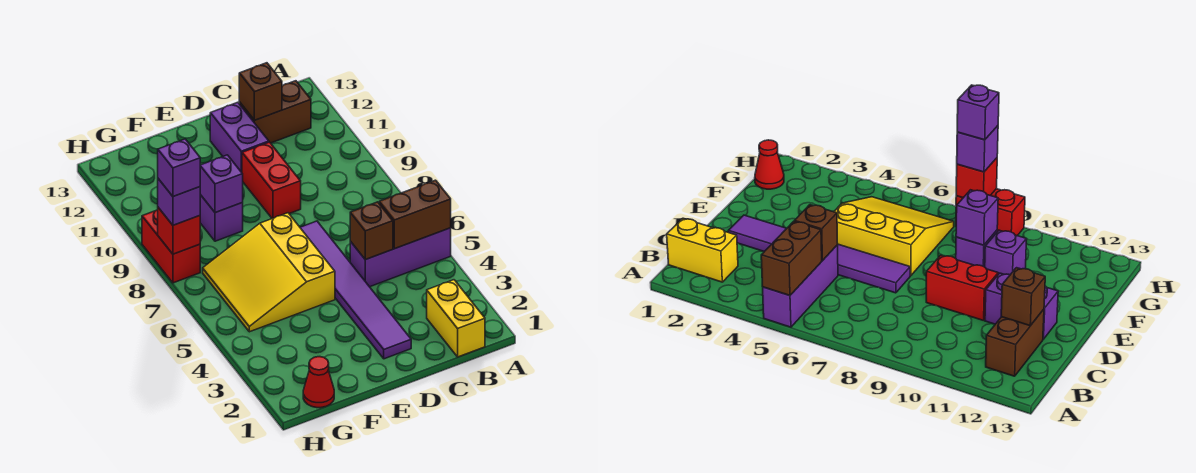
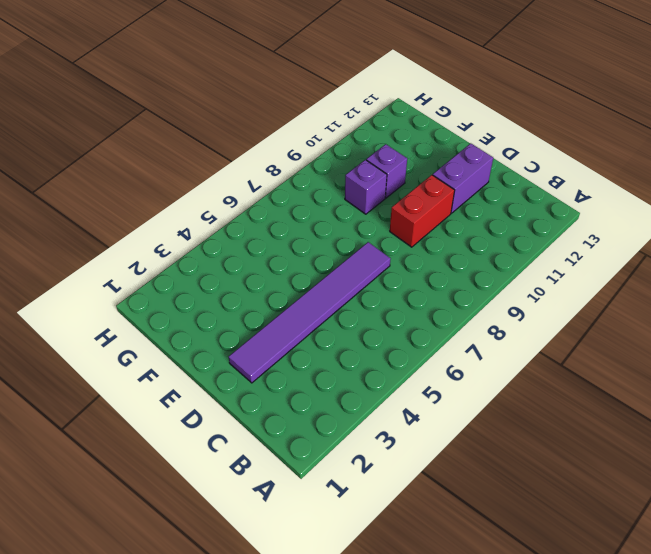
none -> purple brick A5:C5 level 1
none -> yellow brick B1:B2 level 1
none -> brown brick B12:C12 level 1

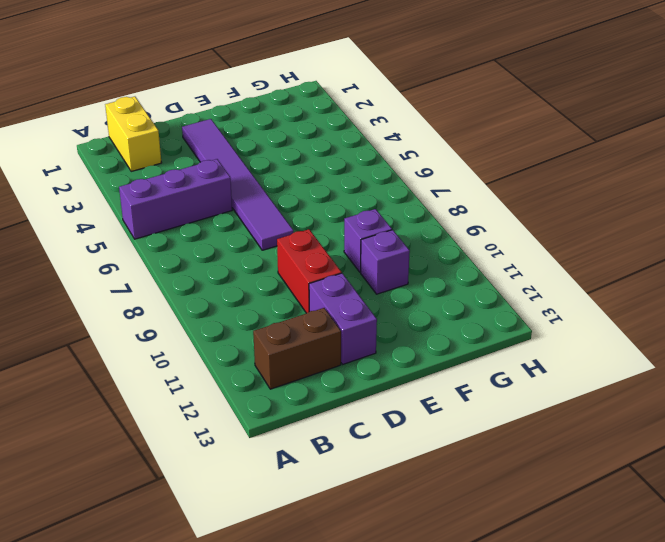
none -> yellow slope E5:G7 level 1 top E
none -> red cone G1 level 1
none -> red brick H8:H9 level 1

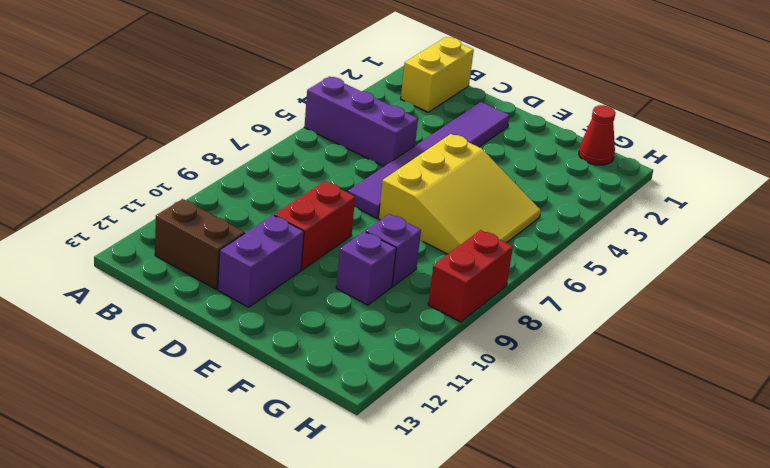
none -> brown brick A5:B5 level 2
none -> brown brick C5 level 2
none -> brown brick C12 level 2

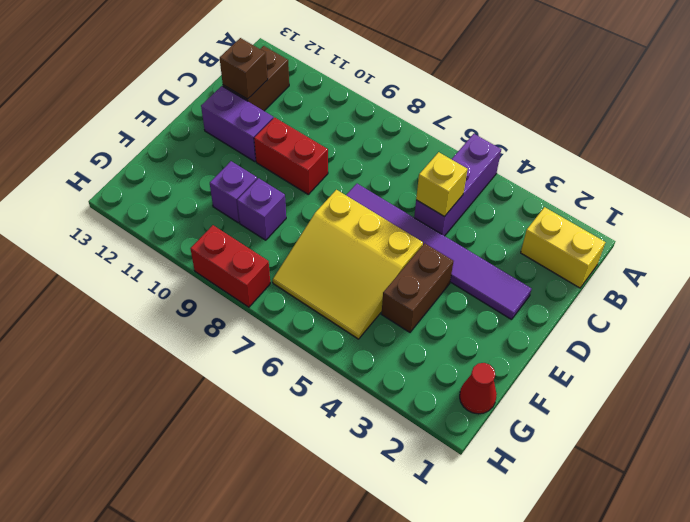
yellow brick C5 level 2 -> brown brick C5 level 2
brown brick E4:F4 level 1 -> brown brick A5:B5 level 2
none -> purple brick F9 level 2
none -> red brick H8 level 2
none -> purple brick H8 level 3

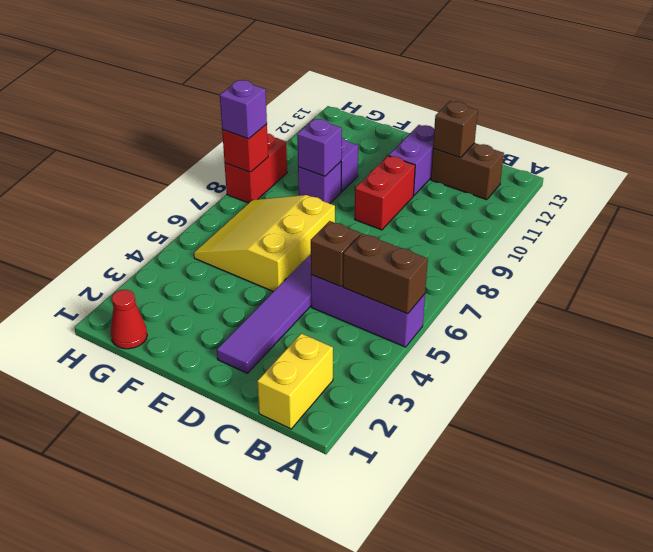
none -> purple brick H8 level 4

